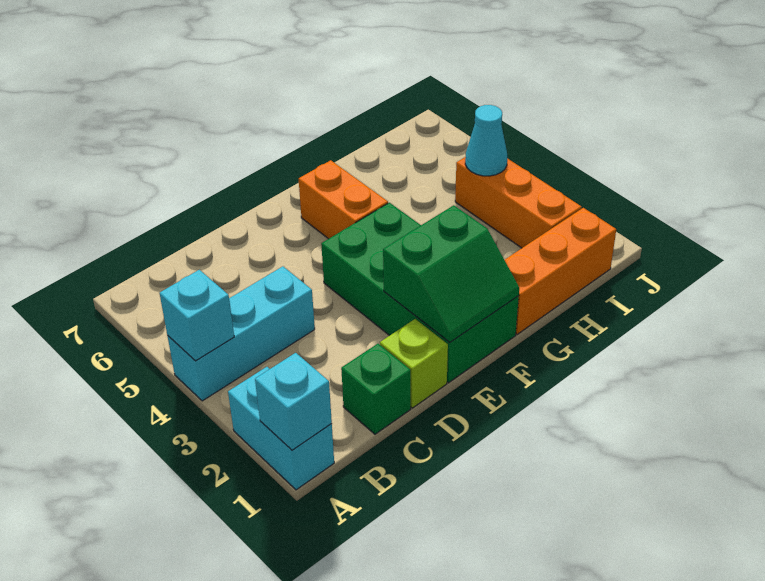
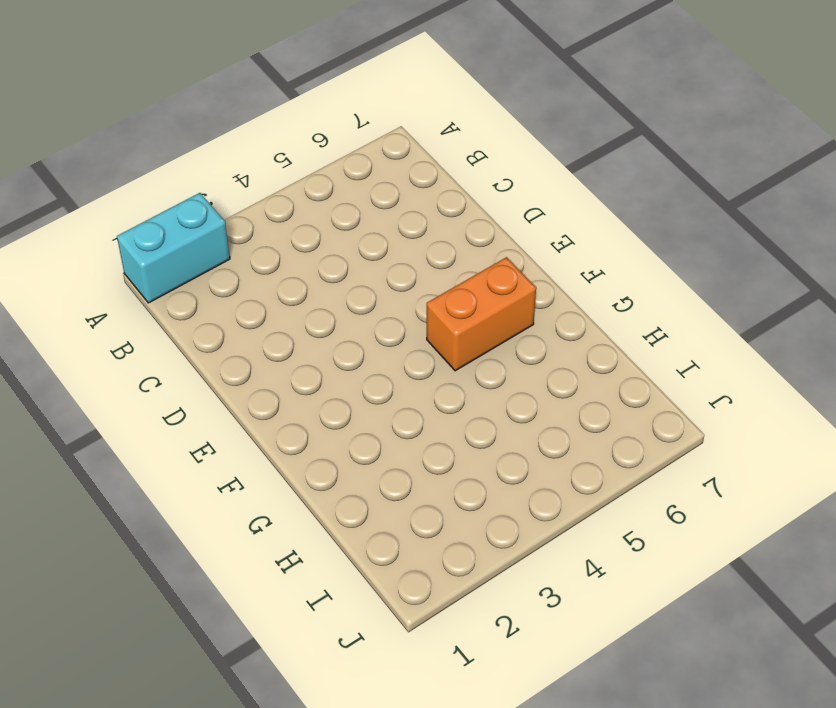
none -> cyan brick A4:C4 level 1
none -> green brick C1 level 1
none -> lime brick D1 level 1

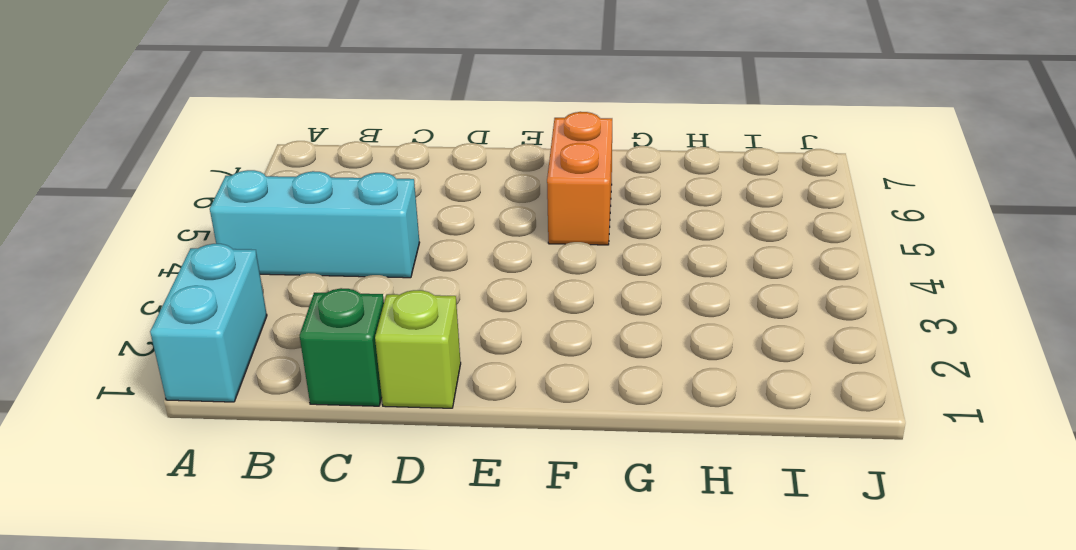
none -> green brick E1:F4 level 1
none -> orange brick G1:I1 level 1
none -> orange brick I2:I4 level 1

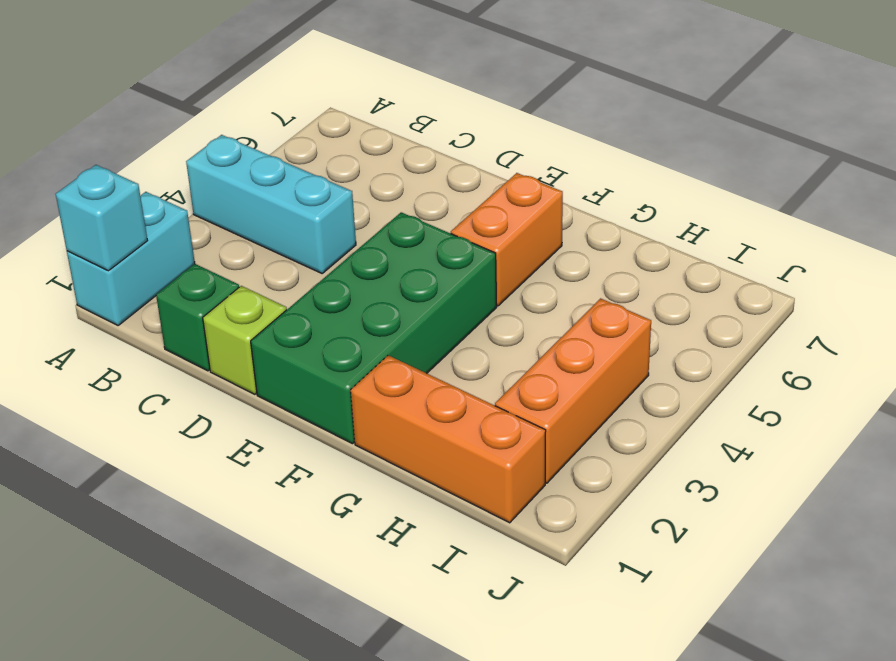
none -> cyan brick A4 level 2
none -> green slope E1:F2 level 2 top 2
none -> cyan cone I4 level 2

